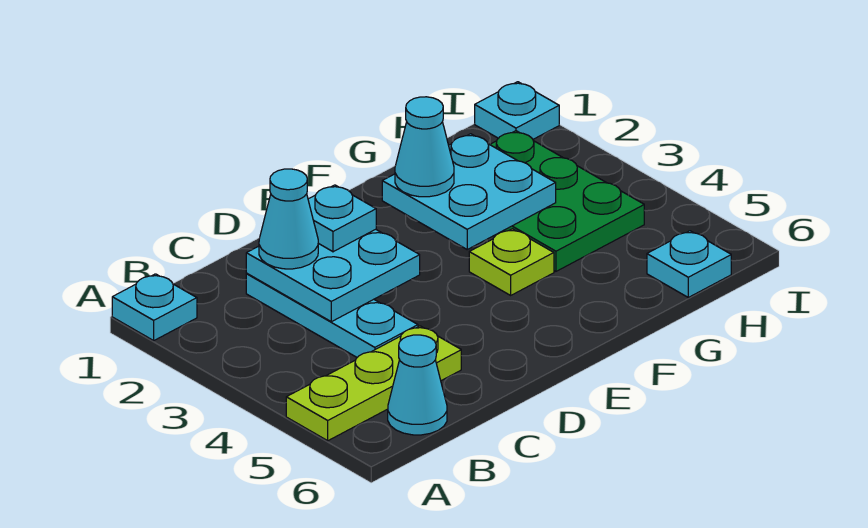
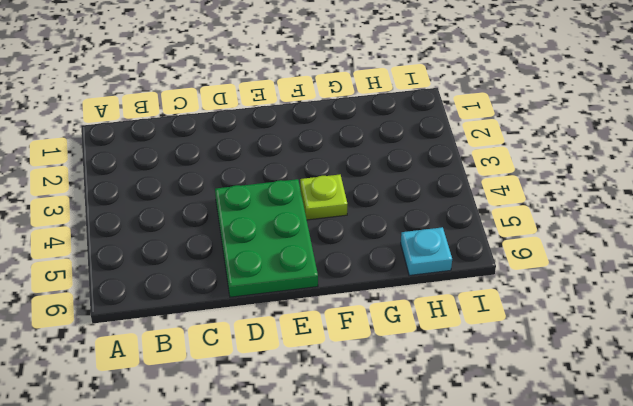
green plate D4:E6 level 1 -> green plate G2:H4 level 1
none -> cyan plate A1 level 1
none -> lime plate A5:C5 level 1
none -> cyan cone B6 level 1

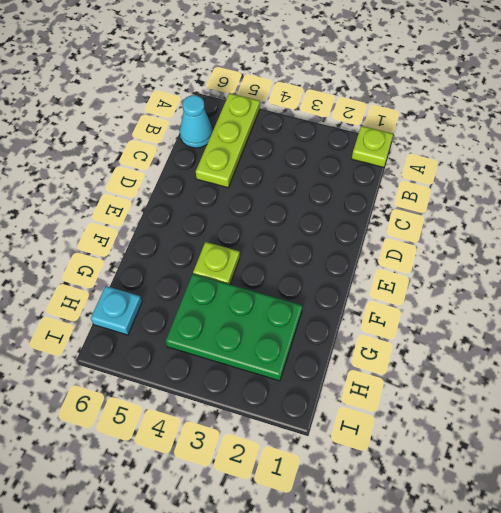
lime plate A1 level 1 -> cyan plate A1 level 1
none -> cyan plate C2:C4 level 1
none -> cyan plate I1 level 1
none -> cyan plate C2:D3 level 2

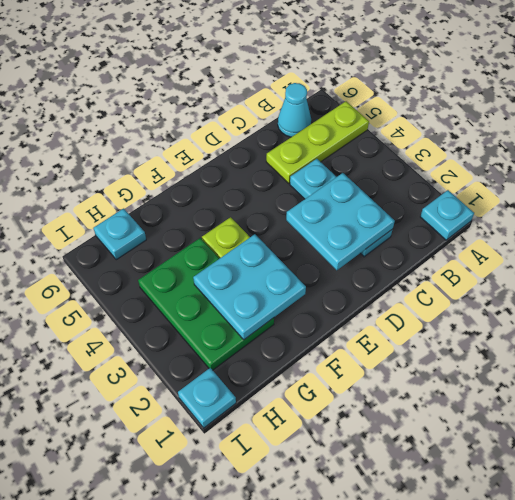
none -> cyan cone C2 level 3
none -> cyan plate D2 level 3
none -> cyan cone F2 level 3

